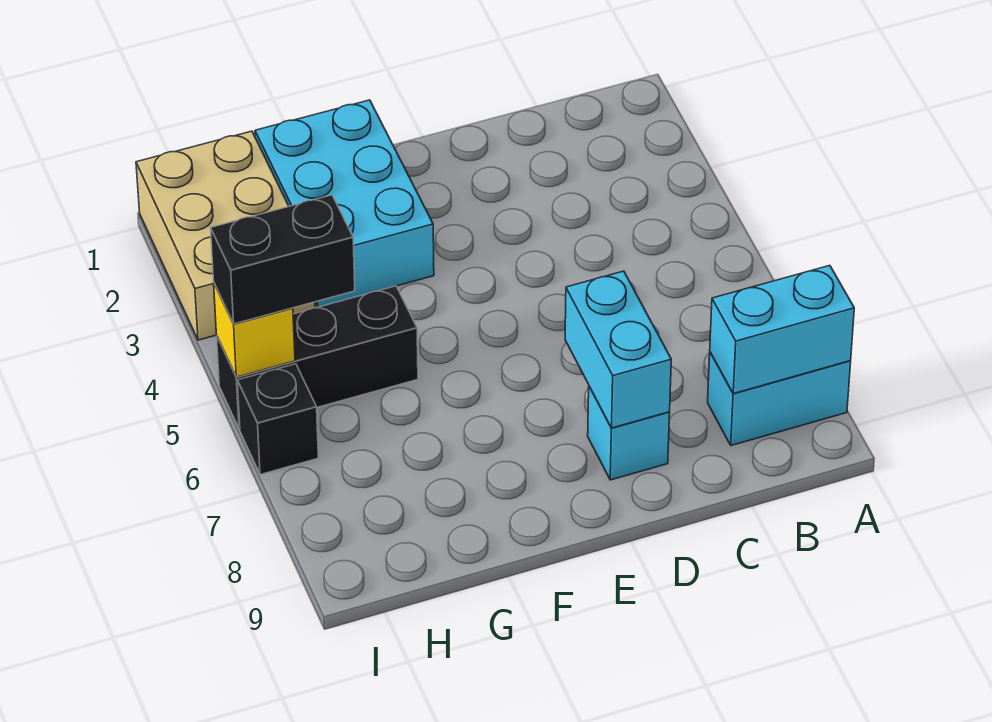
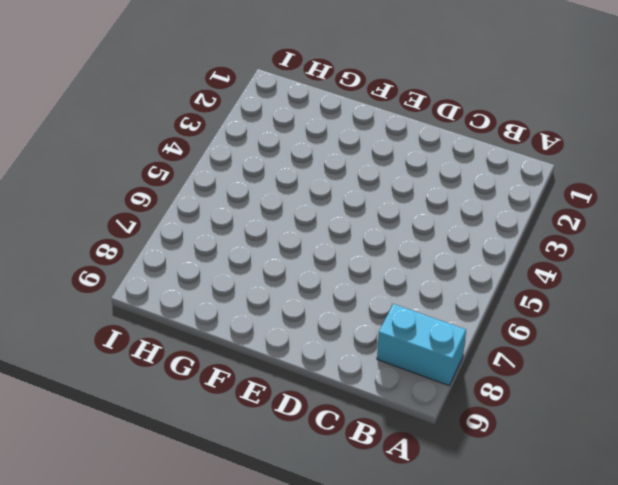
none -> cyan brick D8 level 1
none -> cyan brick F1:G3 level 1

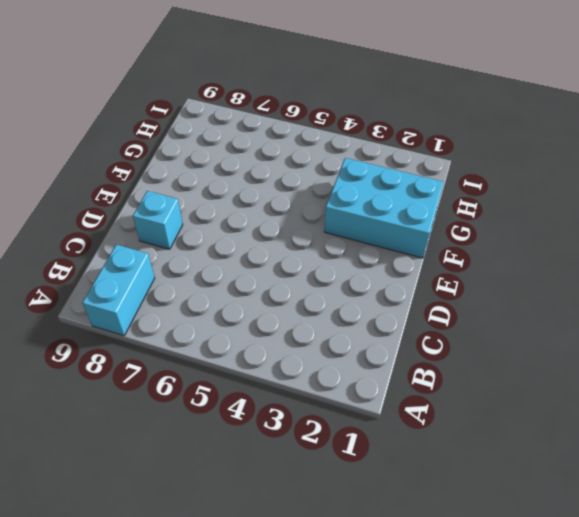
none -> black brick G5:I5 level 1
none -> tan brick H1:I3 level 1

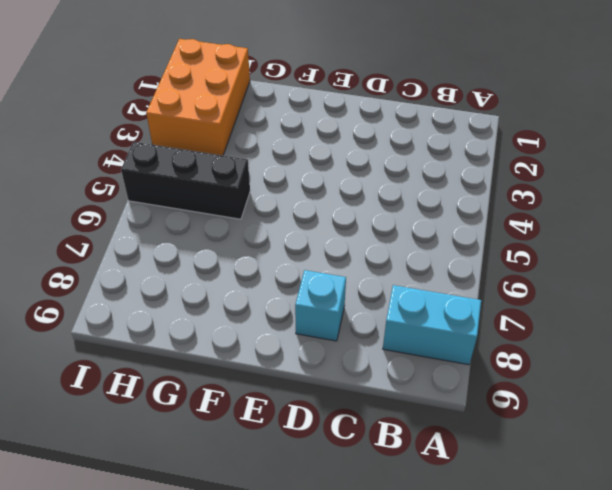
orange brick H1:I3 level 1 -> tan brick H1:I3 level 1
none -> cyan brick F1:G3 level 1
none -> black brick I6 level 1

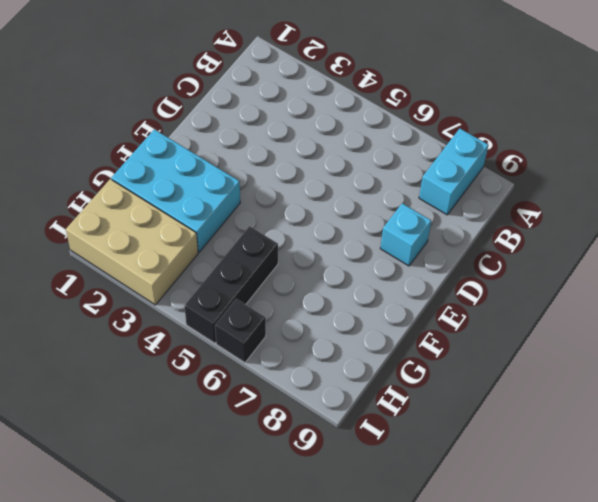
none -> cyan brick A8:B8 level 2
none -> cyan brick D7:D8 level 2

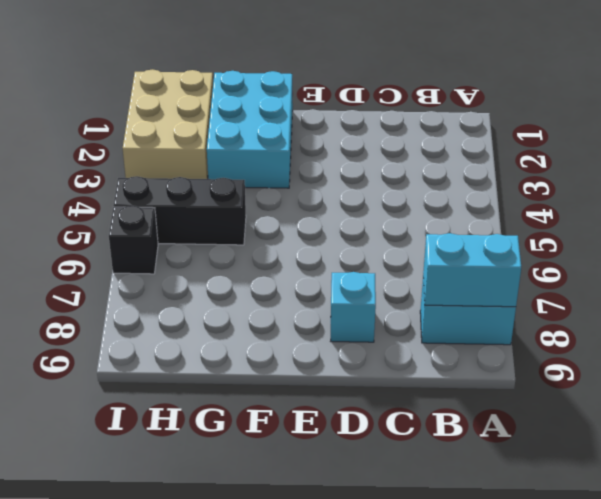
none -> cyan brick D7:D8 level 2
none -> yellow brick I5 level 2

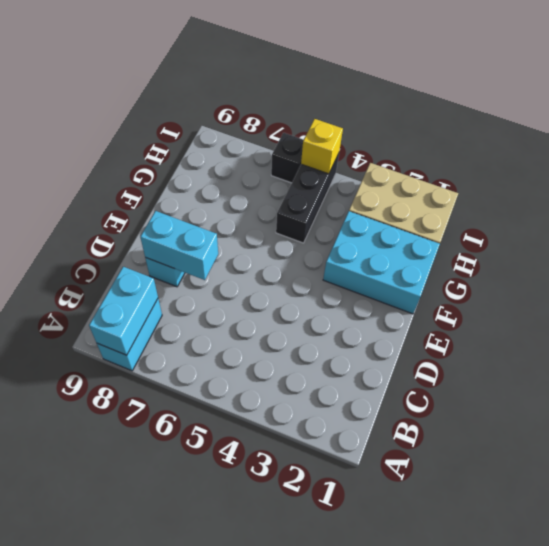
none -> black brick H5:I5 level 3

